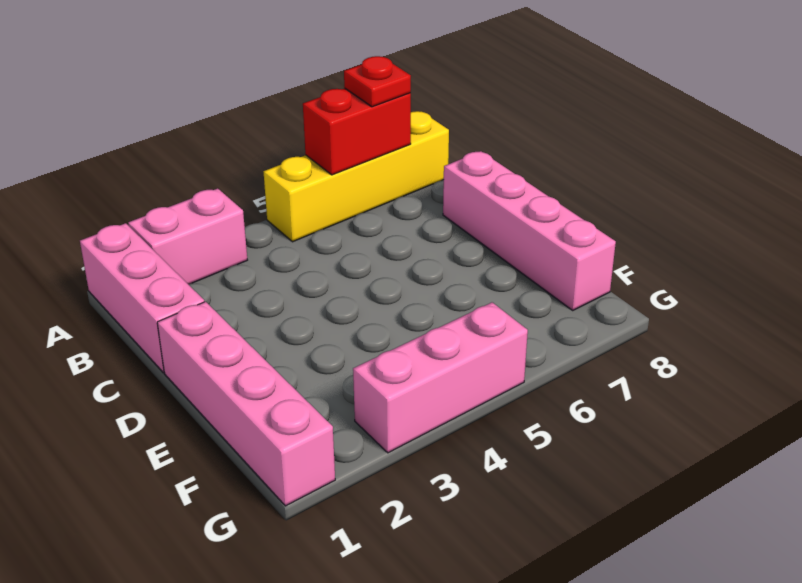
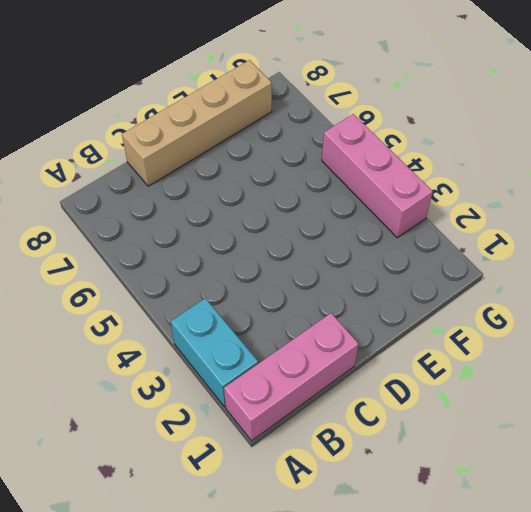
cyan brick A2:A3 level 1 -> pink brick A2:A3 level 1
tan brick C8:F8 level 1 -> pink brick C8:F8 level 1
none -> yellow brick A5:A8 level 1
none -> pink brick D1:G1 level 1

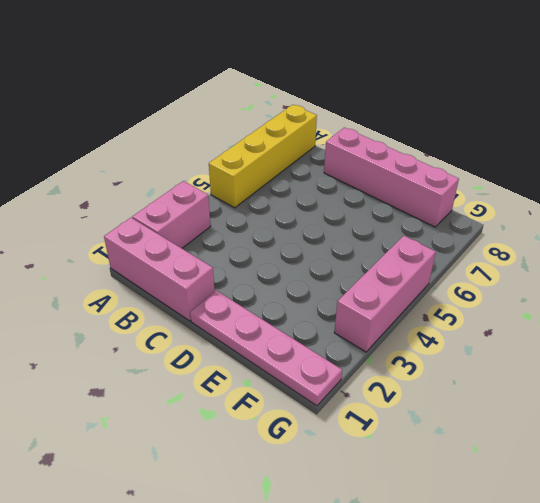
pink plate D1:G1 level 1 -> pink brick D1:G1 level 1
none -> red brick A6:A7 level 2
none -> red plate A7 level 3

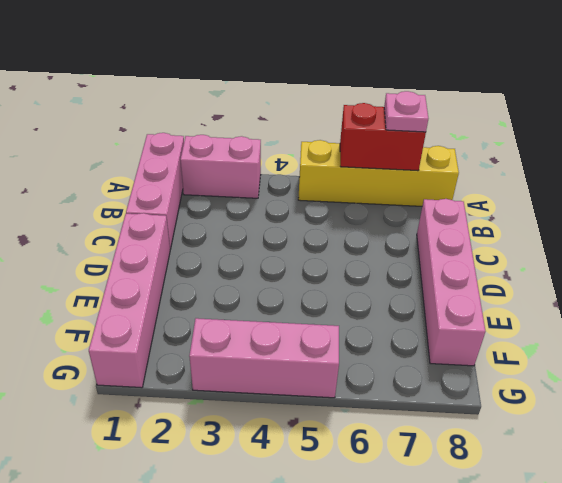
pink plate A7 level 3 -> red plate A7 level 3

